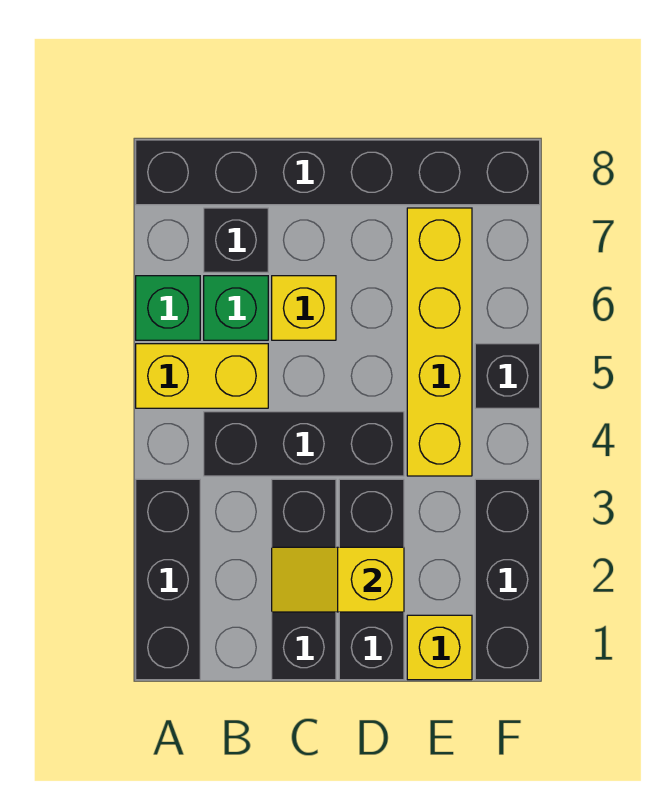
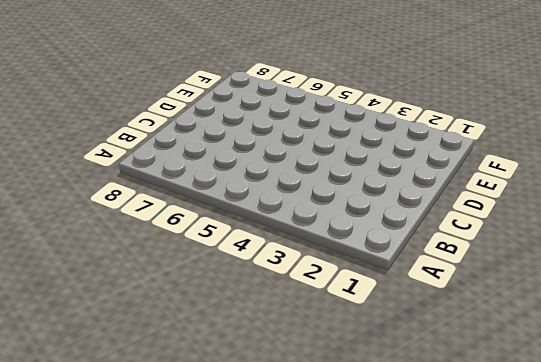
none -> black brick A1:A3 level 1
none -> yellow brick A5:B5 level 1
none -> green brick A6 level 1

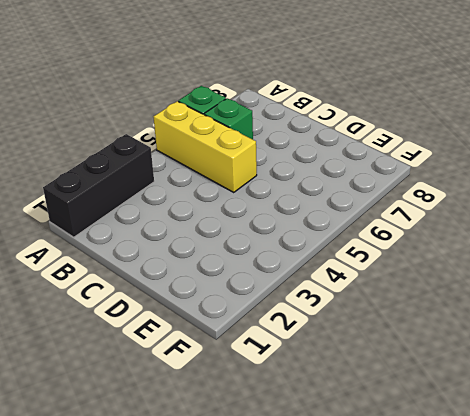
yellow brick A5:C5 level 1 -> yellow brick A5:B5 level 1
none -> black brick A8:F8 level 1
none -> black brick B4:D4 level 1
none -> black brick B7 level 1

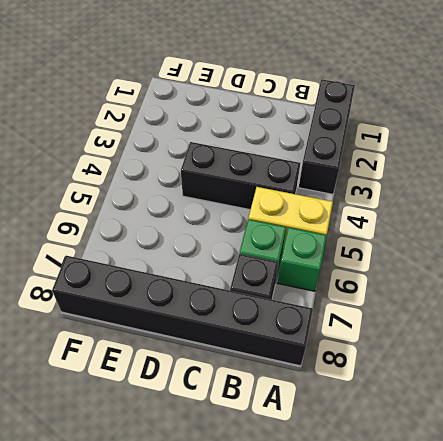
none -> black brick C1:C3 level 1
none -> yellow brick C6 level 1
none -> black brick D1:D3 level 1

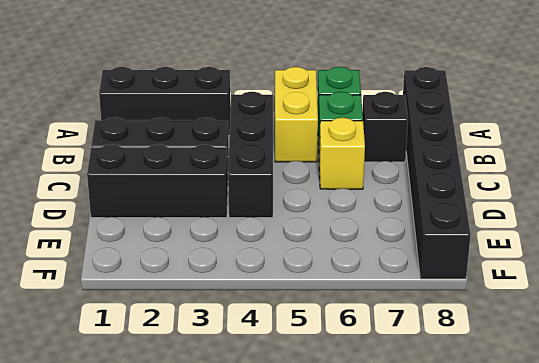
none -> yellow brick E1 level 1
none -> yellow brick E4:E7 level 1
none -> black brick F1:F3 level 1

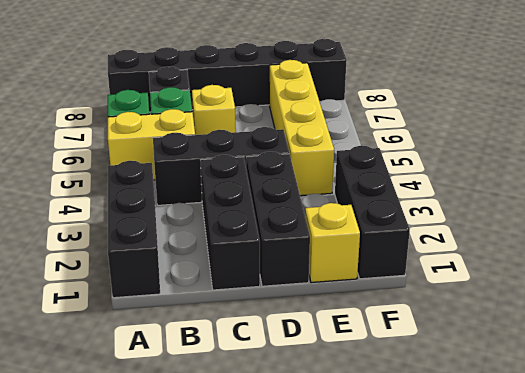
none -> black brick F5 level 1
none -> yellow slope C2:D2 level 2 top D

